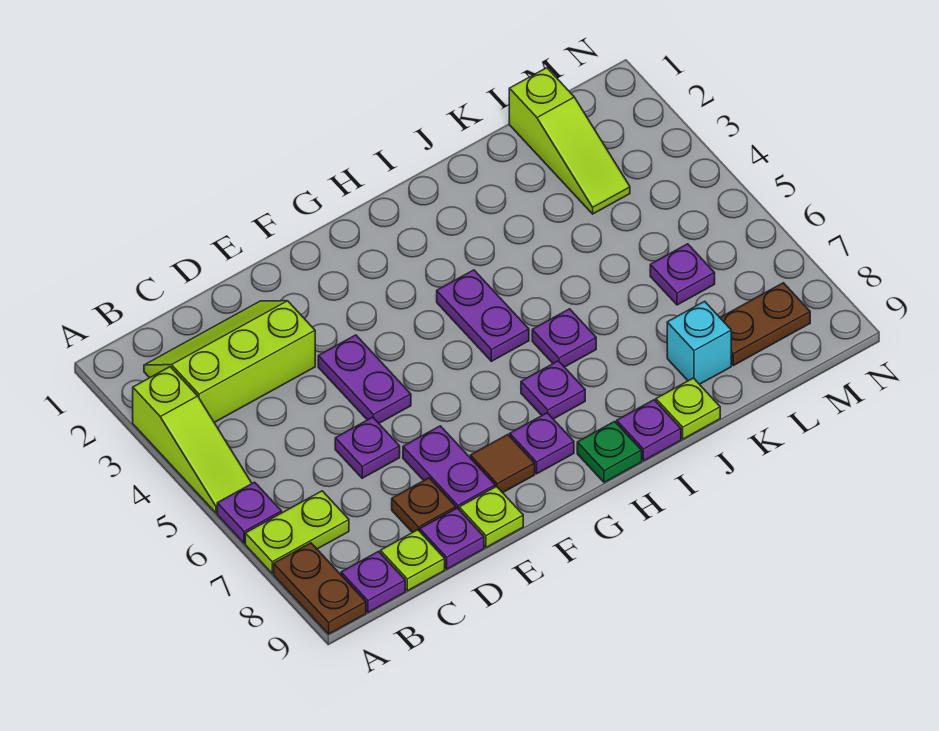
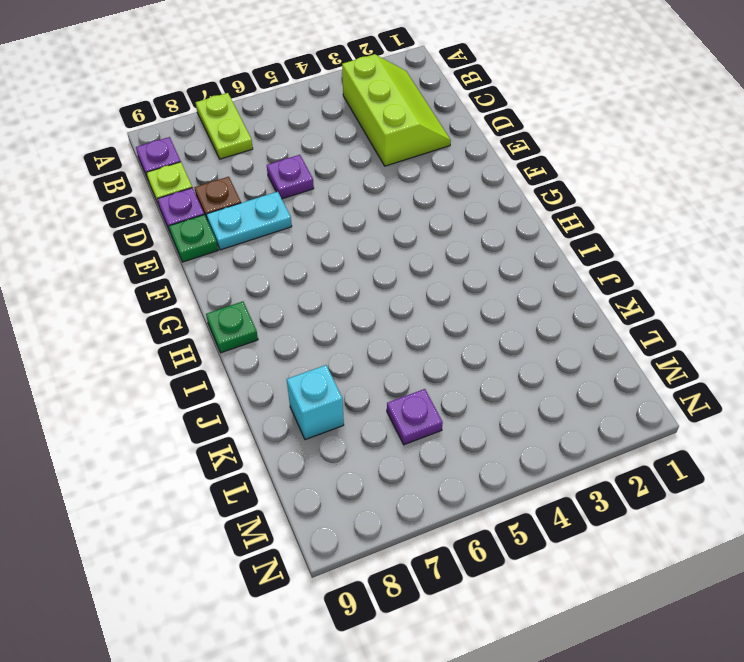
cyan plate E7:E8 level 1 -> purple plate E7:E8 level 1
green plate E9 level 1 -> lime plate E9 level 1
none -> lime slope A3:A5 level 1 top 3
none -> purple plate A6 level 1
none -> brown plate A8:A9 level 1

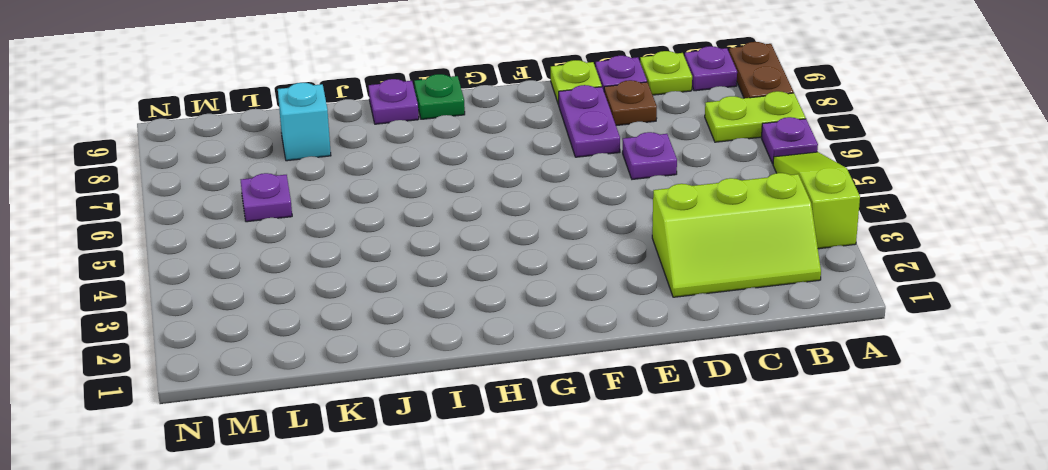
none -> purple plate E4:E5 level 1
none -> brown tile F8 level 1
none -> purple plate G8 level 1

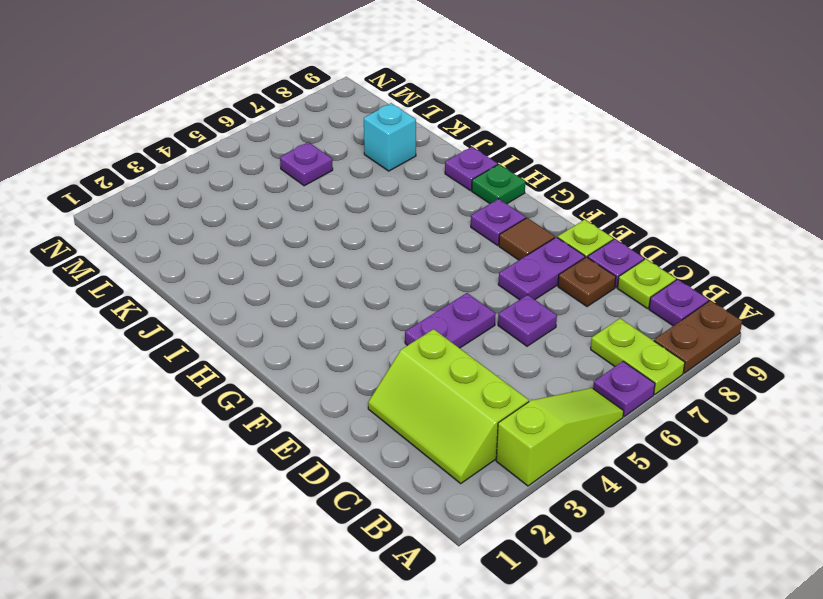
none -> purple plate H4:H5 level 1
none -> purple plate H7 level 1
none -> purple plate I6 level 1

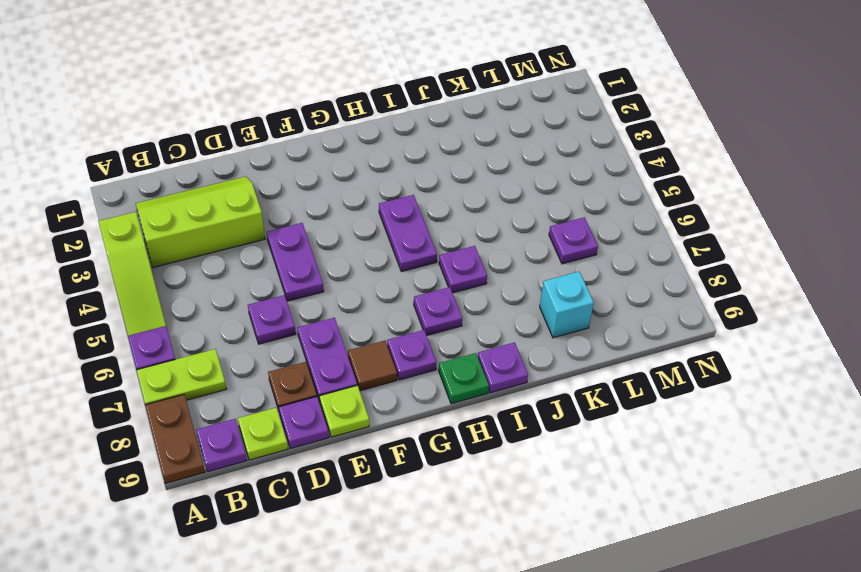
none -> lime plate J9 level 1
none -> lime slope L1:L3 level 1 top 1
none -> brown plate L8:M8 level 1

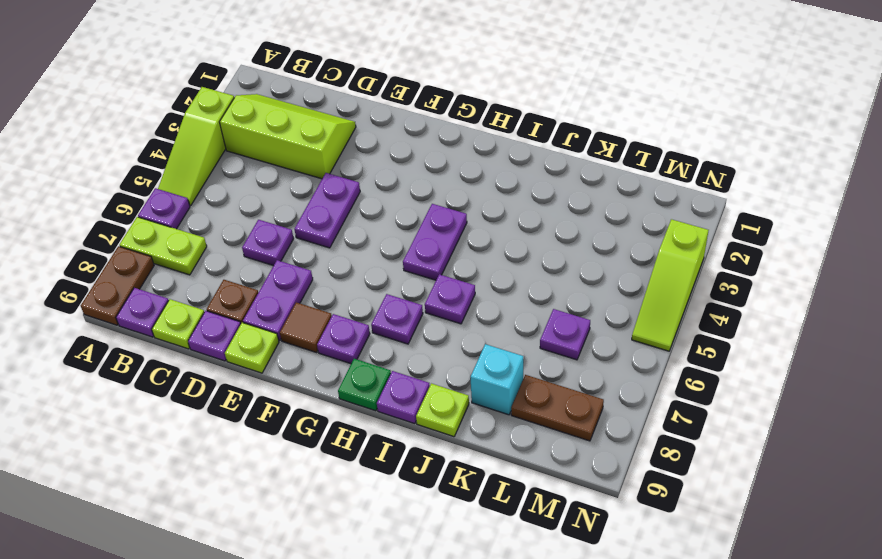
lime slope N3:N5 level 1 top 3 -> lime slope L1:L3 level 1 top 1

